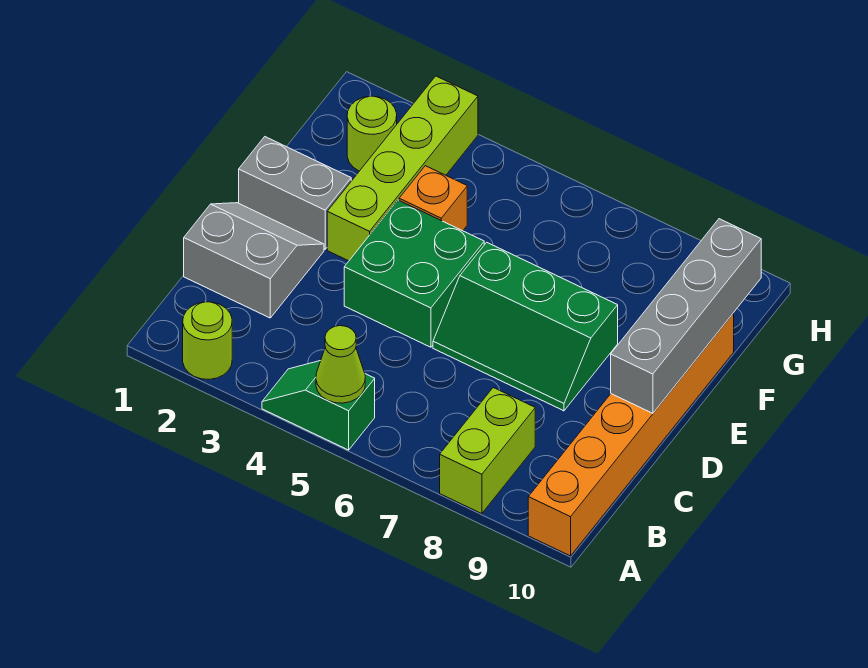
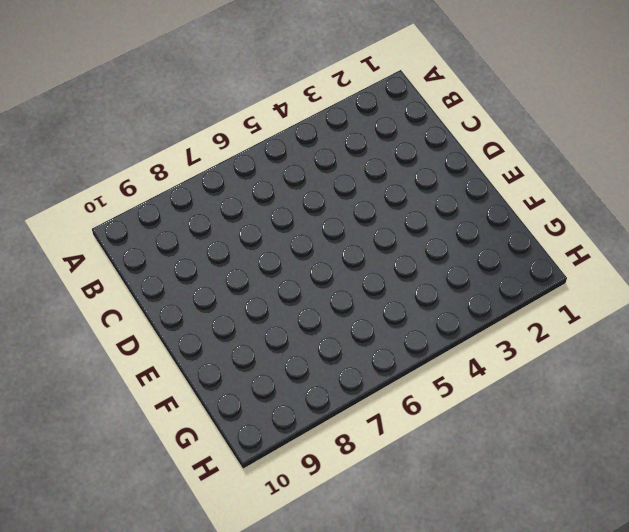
none -> lime round brick A2 level 1
none -> green slope A4:A5 level 1 top 5
none -> lime brick A8:B8 level 1

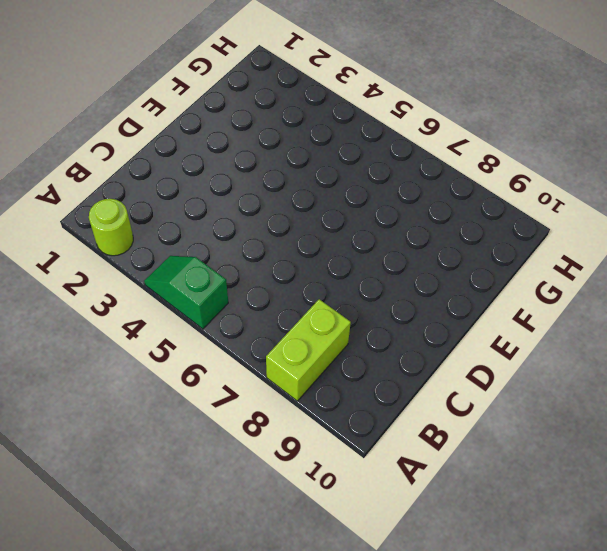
none -> orange brick A10:F10 level 1
none -> grey slope C1:D2 level 1 top C
none -> green brick D4:E5 level 1

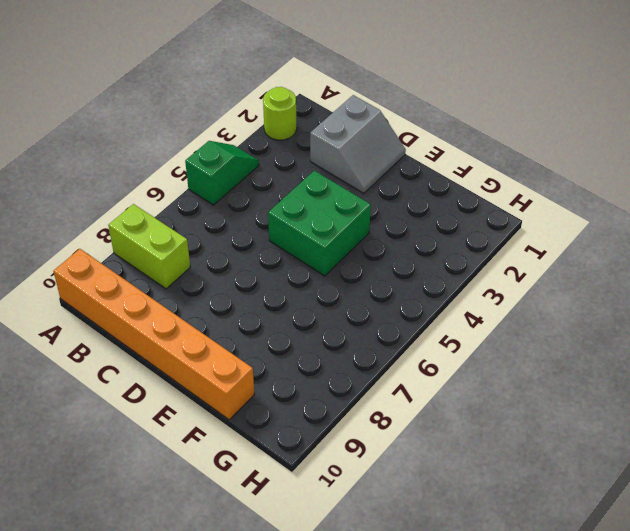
none -> green slope D6:E8 level 1 top E
none -> grey brick E1:E2 level 1
none -> lime brick E3:H3 level 1

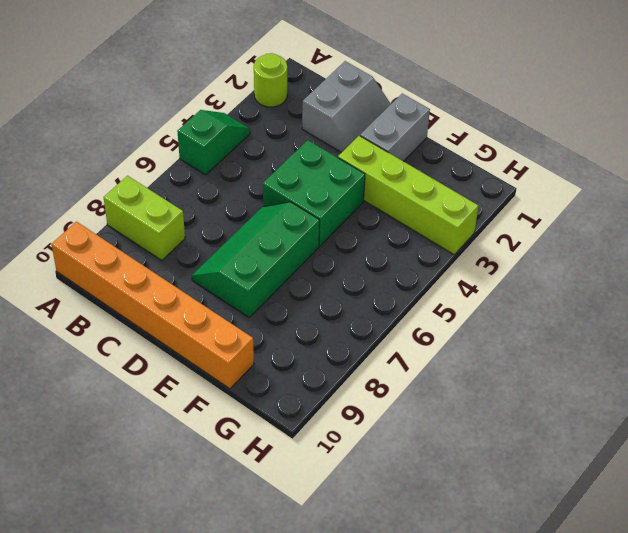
none -> orange brick F4 level 1
none -> lime round brick G2 level 1
none -> lime cone A5 level 2

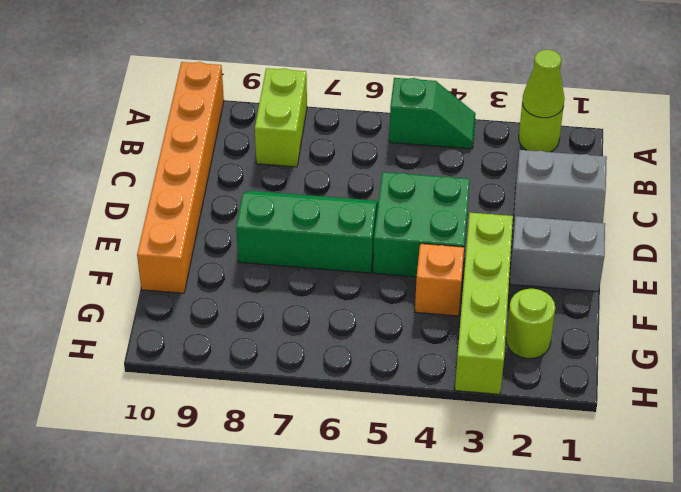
lime cone A2 level 2 -> lime cone A5 level 2
none -> grey brick D10:G10 level 2

